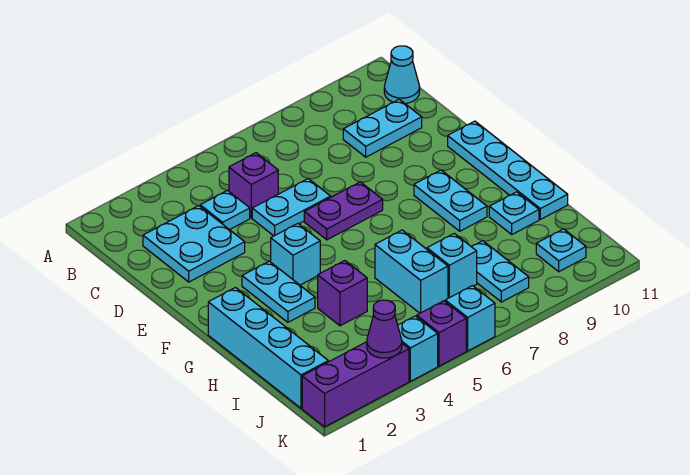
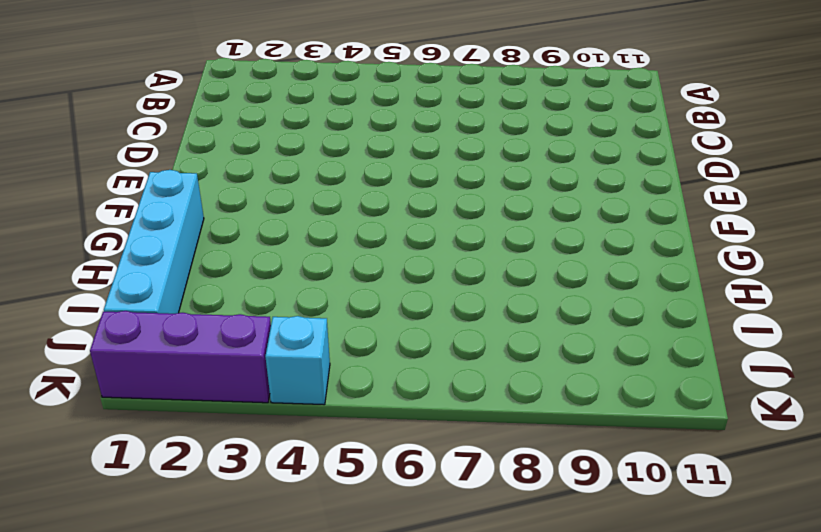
none -> cyan cone B11 level 1
none -> cyan plate C2:D3 level 1
none -> cyan plate C4 level 1

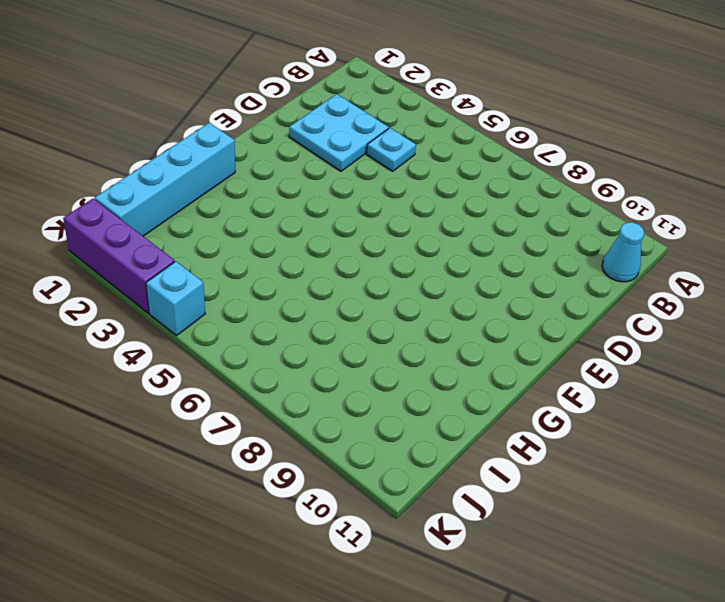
none -> purple brick C5 level 1
none -> cyan plate C9:C10 level 1
none -> cyan plate D5:D6 level 1

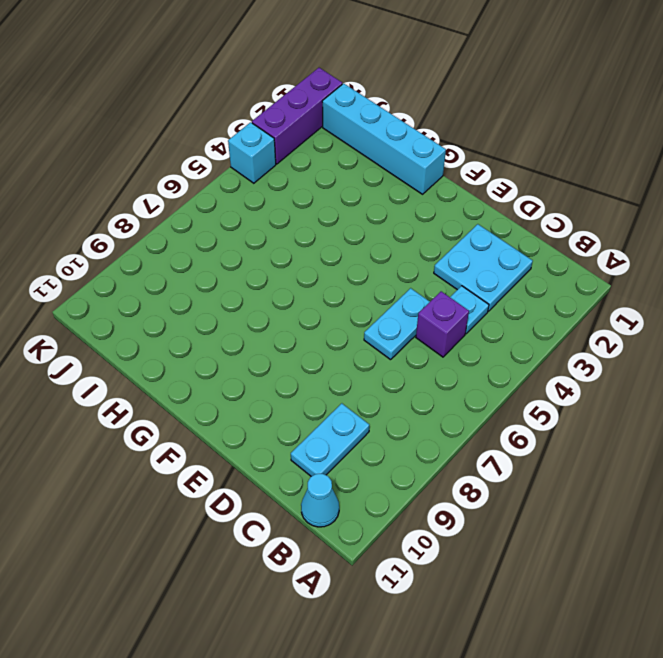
none -> purple plate E6:E7 level 1
none -> cyan plate E11:H11 level 1
none -> cyan plate F3:G3 level 1

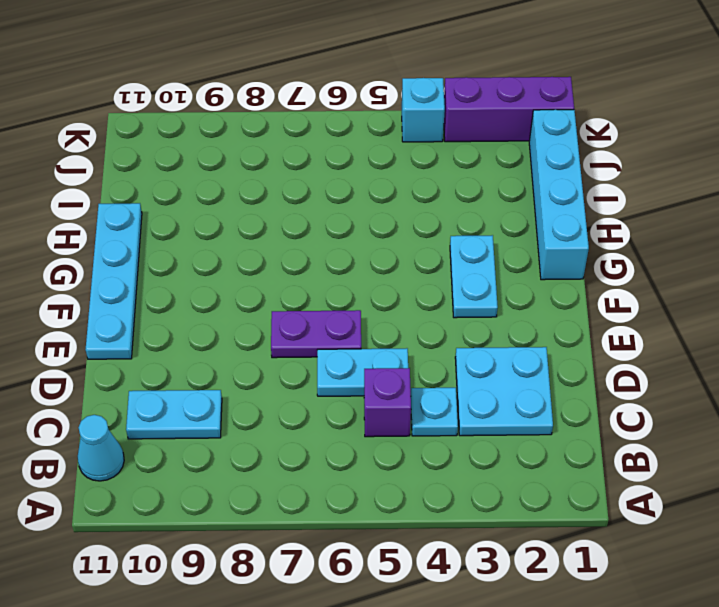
none -> cyan brick F4 level 1
none -> cyan plate F9:G9 level 1
none -> purple brick H4 level 1

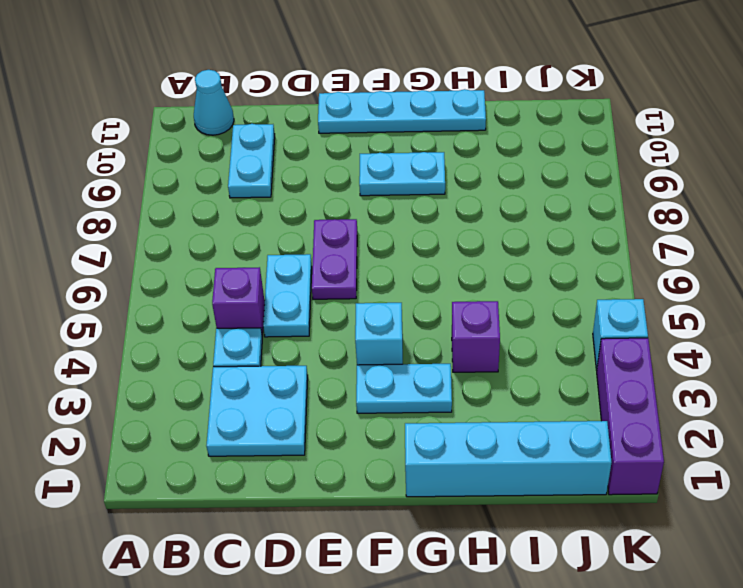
none -> cyan brick H6:I6 level 1
none -> cyan plate H10 level 1
none -> cyan brick I7 level 1

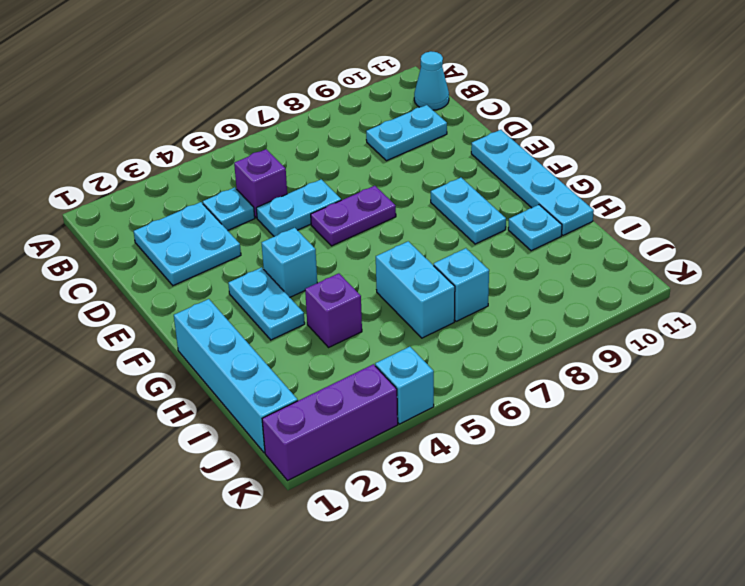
none -> cyan plate I8:J8 level 1
none -> cyan plate J10 level 1
none -> purple brick K5 level 1

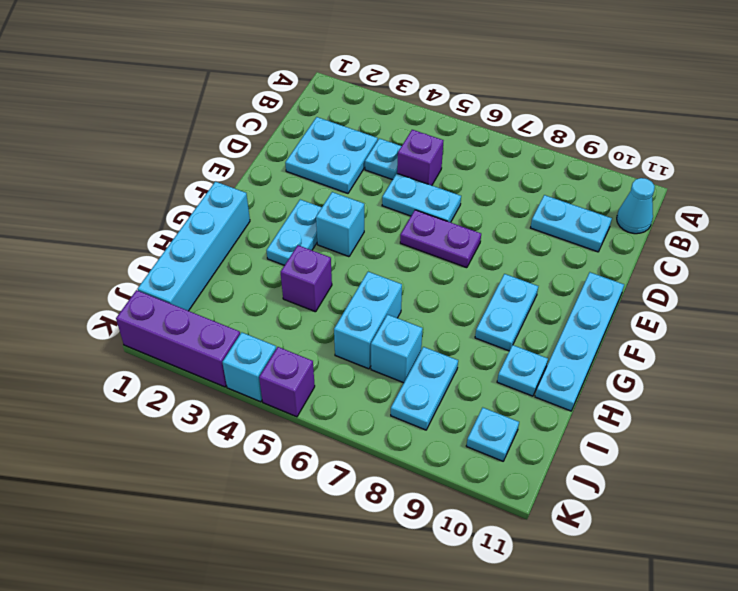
none -> cyan brick K6 level 1
none -> purple cone K3 level 2

